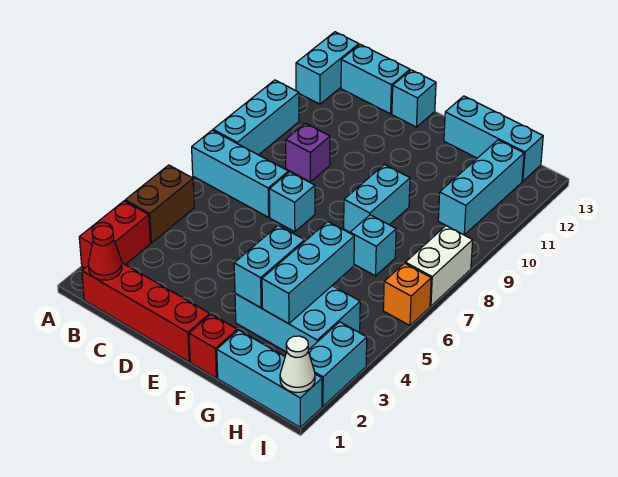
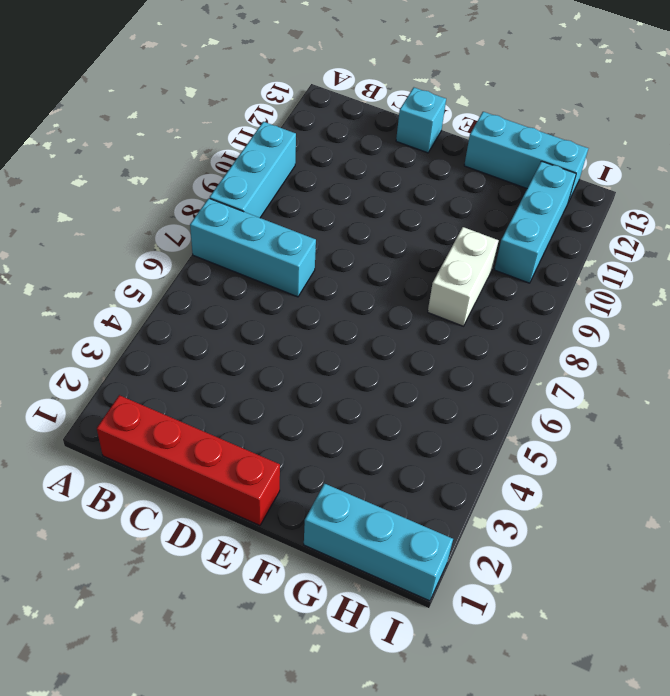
white brick G8:G9 level 1 -> white brick I7:I8 level 1
none -> red brick A2:A3 level 1
none -> brown brick A4:A5 level 1
none -> cyan brick A12:A13 level 1

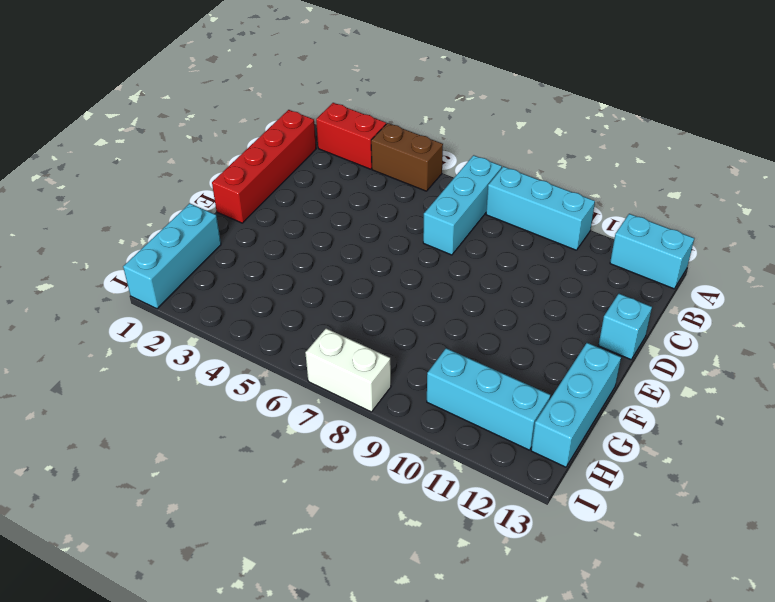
none -> cyan brick B13:C13 level 1
none -> purple brick C9 level 1
none -> cyan brick D7 level 1

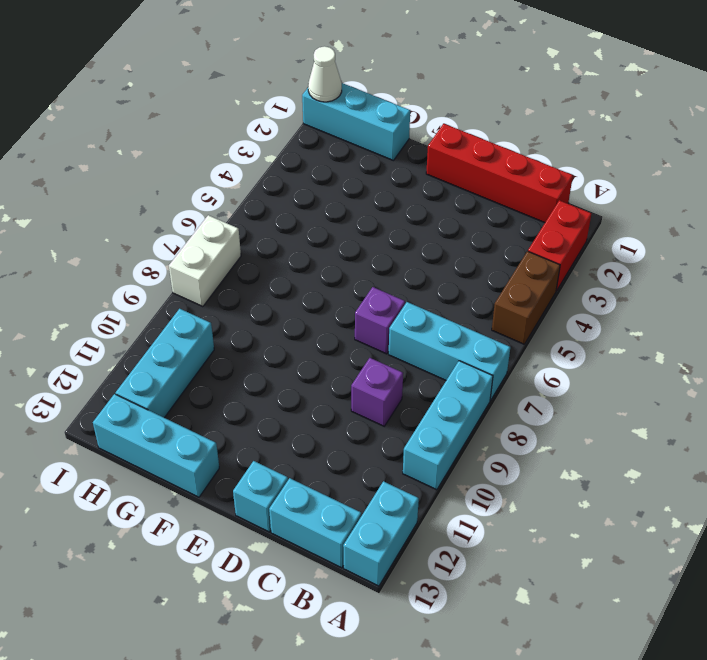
purple brick D7 level 1 -> cyan brick D7 level 1
none -> red brick F1 level 1
none -> cyan brick F3:H4 level 1
none -> cyan brick F8:F9 level 1

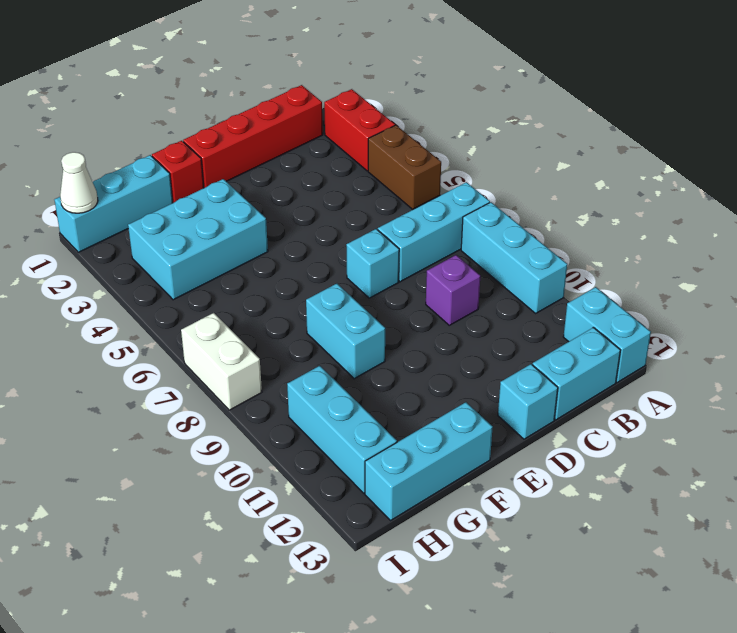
none -> cyan brick G7 level 1
none -> cyan brick I2:I3 level 1
none -> orange brick I6 level 1

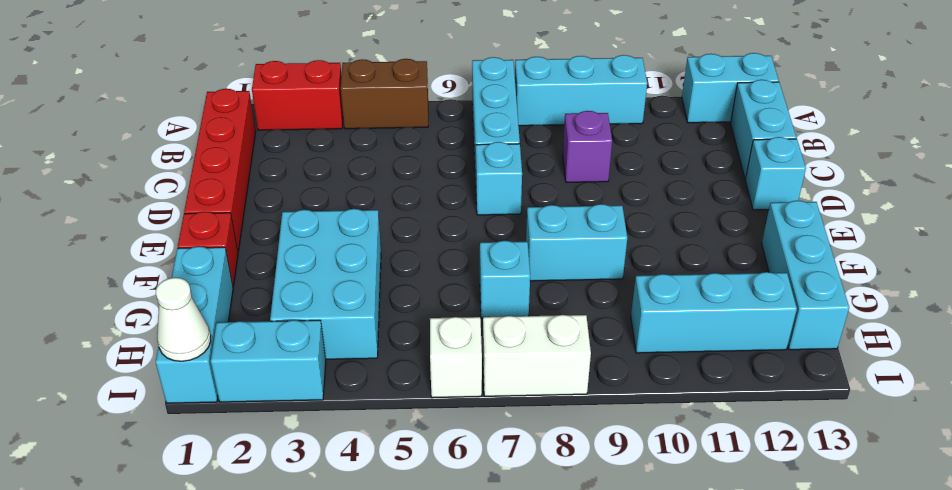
white brick I6 level 1 -> orange brick I6 level 1
none -> red cone B1 level 2
none -> cyan brick F3:F4 level 2
none -> cyan brick G3:G5 level 2

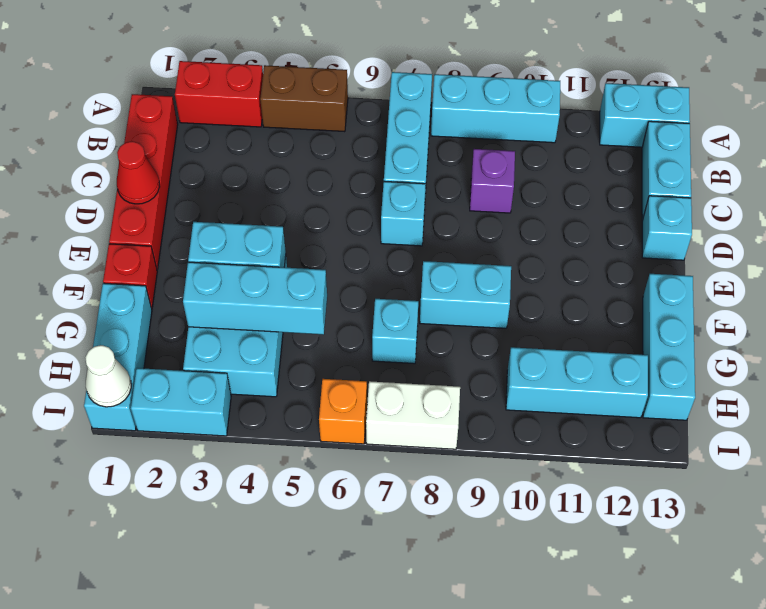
red cone D1 level 2 -> red cone B1 level 2

